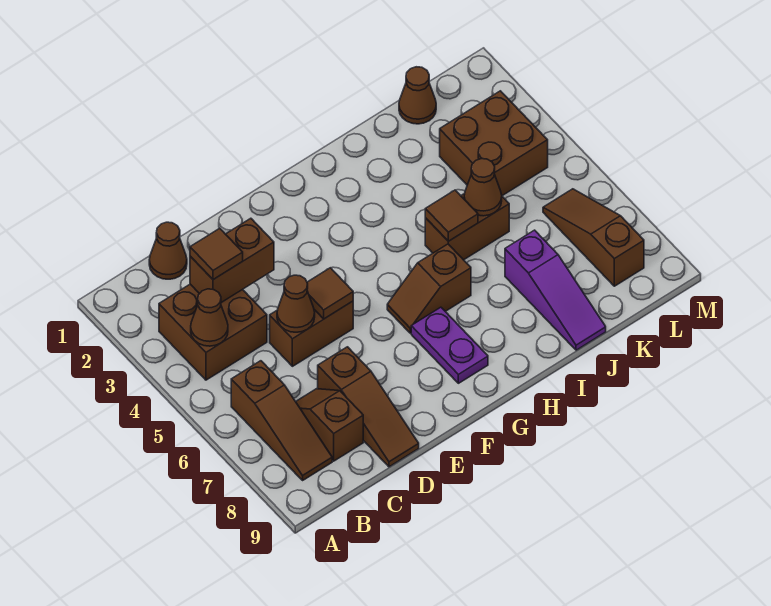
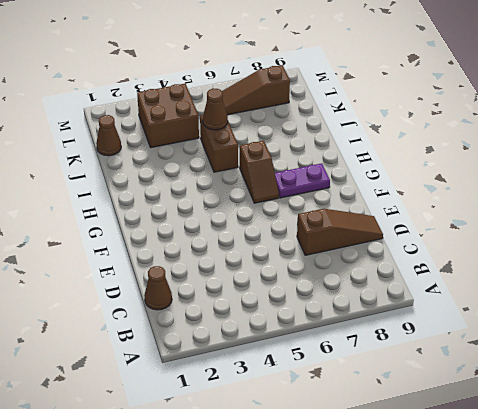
none -> brown brick B3:C4 level 1
none -> brown slope B6:B8 level 1 top 6
none -> brown slope C7:C8 level 1 top 8

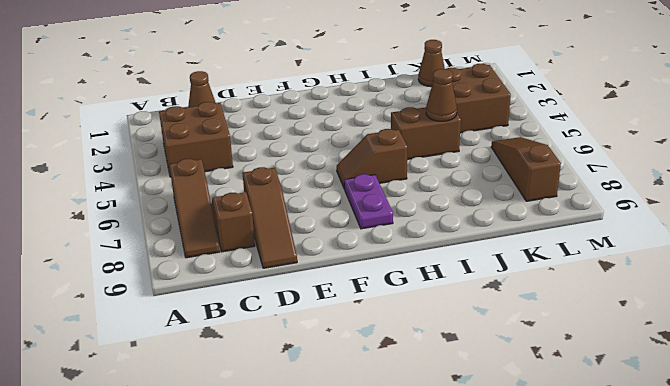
none -> brown brick D5:E5 level 1
none -> purple slope J7:J9 level 1 top 7
none -> brown cone B4 level 2

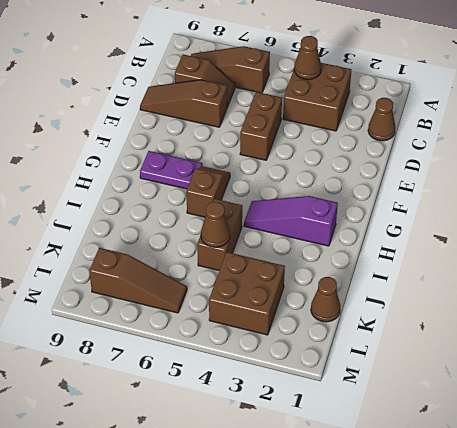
purple slope H2:H4 level 1 top 2 -> purple slope J7:J9 level 1 top 7
none -> brown brick C3:D3 level 2
none -> brown cone D5 level 2
none -> brown tile E5 level 2

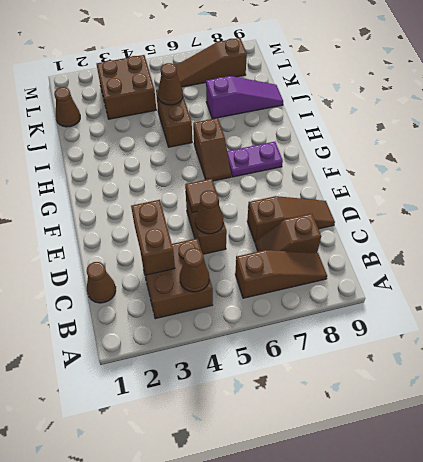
none -> brown tile I5 level 2
none -> brown tile C3 level 3

